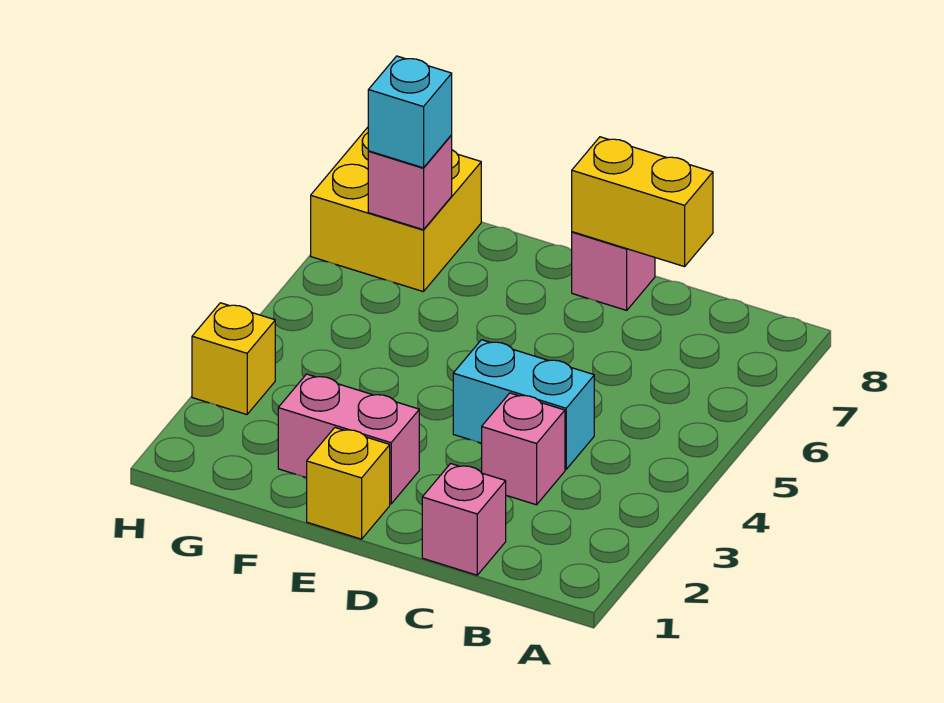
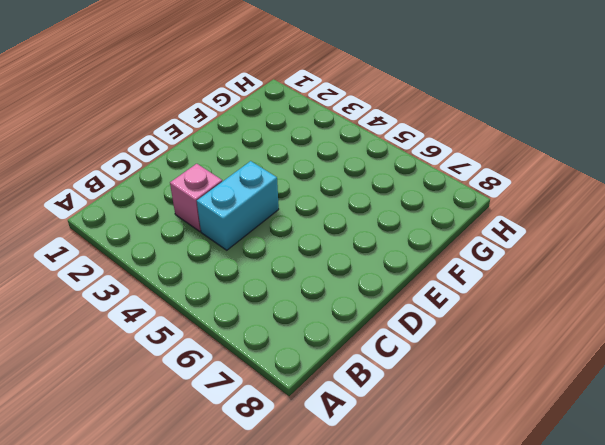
none -> pink brick C1 level 1
none -> pink brick D8 level 1

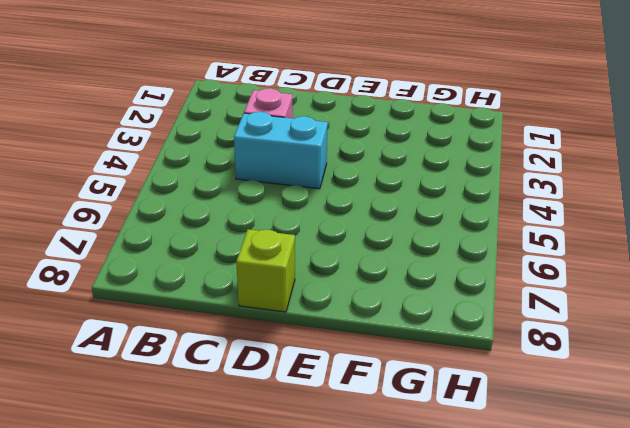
lime brick D8 level 1 -> pink brick D8 level 1
none -> pink brick C1 level 1
none -> yellow brick E1 level 1

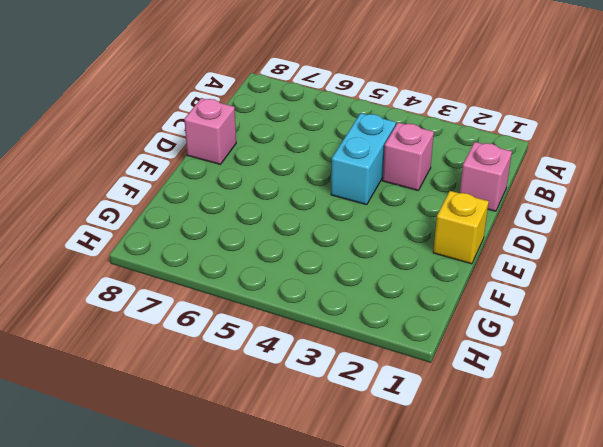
none -> pink brick E2:F2 level 1
none -> yellow brick G7:H8 level 1

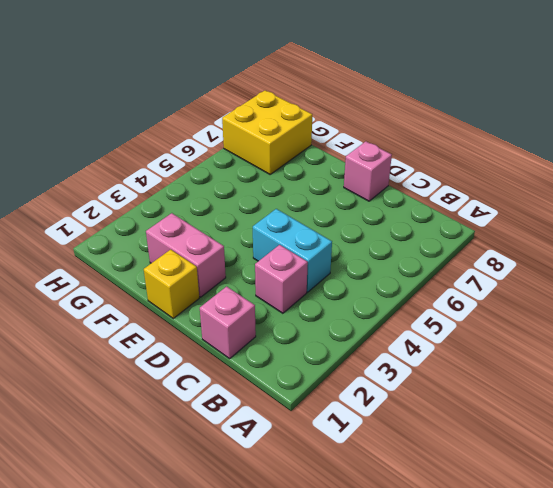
none -> yellow brick H3 level 1
none -> yellow brick C8:D8 level 2

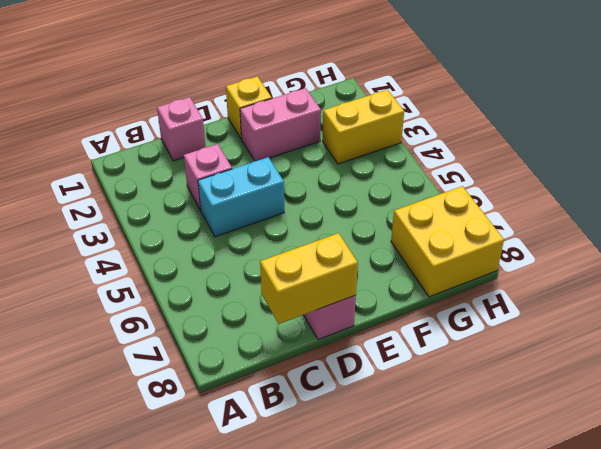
yellow brick G3:H3 level 1 -> yellow brick H3 level 1
none -> pink brick G7 level 2
none -> cyan brick G7 level 3

